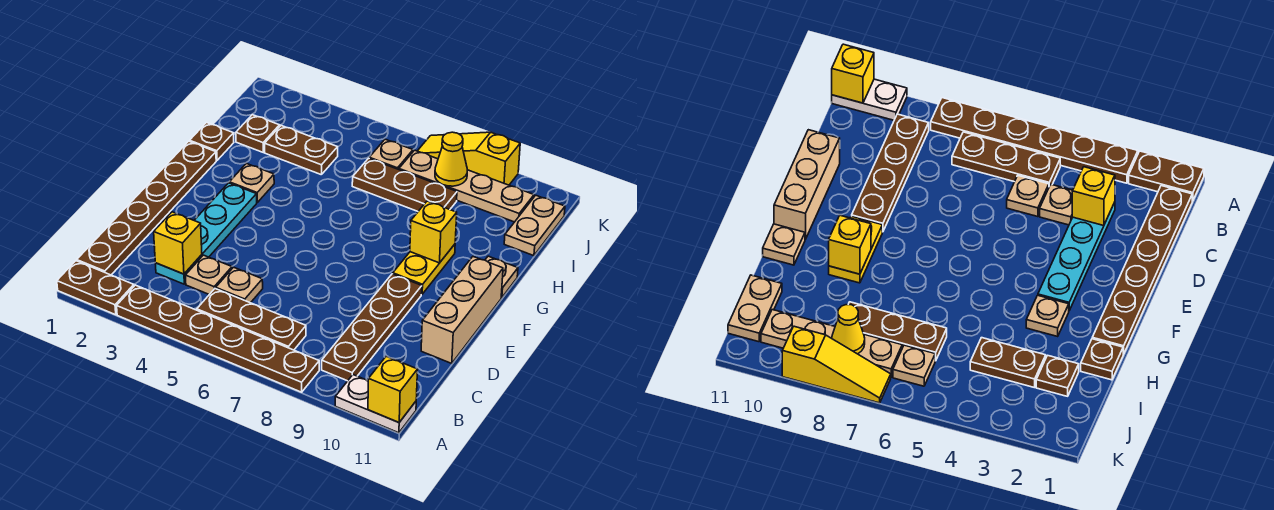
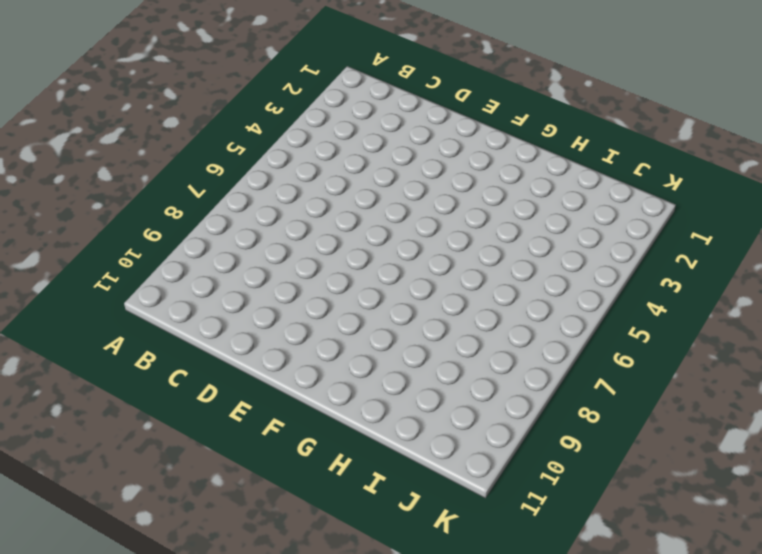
none -> brown plate A1:A2 level 1
none -> brown plate A3:A8 level 1
none -> white plate A10:A11 level 1

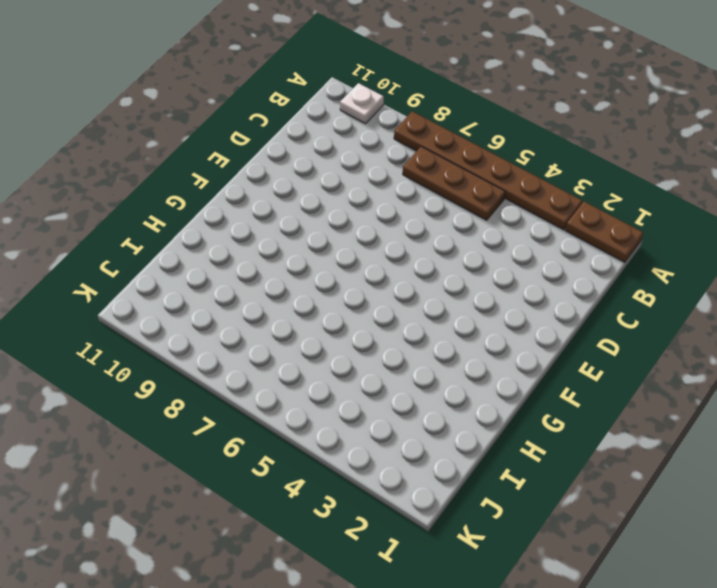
white plate A10 level 1 -> white plate A10:A11 level 1
none -> brown plate B1:G1 level 1
none -> brown plate B9:E9 level 1
none -> cyan plate C3:F3 level 1

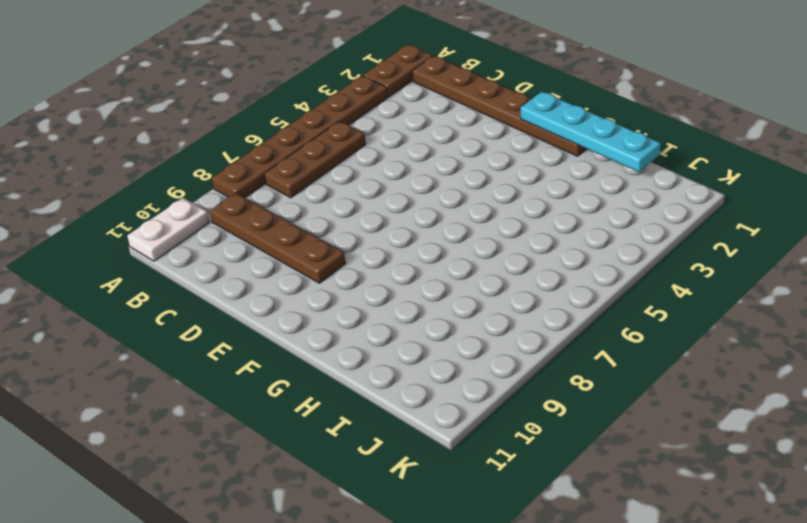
cyan plate F1:I1 level 2 -> cyan plate C3:F3 level 1
none -> tan plate C4 level 1
none -> tan plate C5 level 1
none -> tan brick D11:F11 level 1

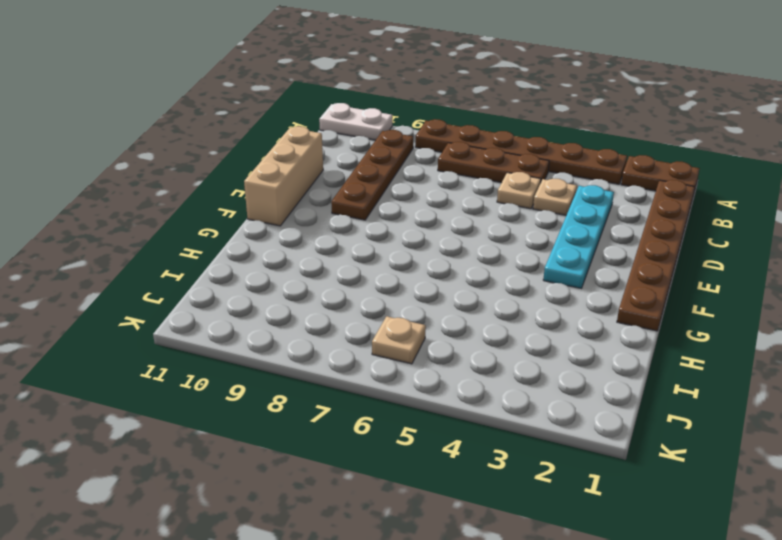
none -> yellow plate F9:G9 level 1
none -> tan plate G3 level 1
none -> tan plate G11 level 1

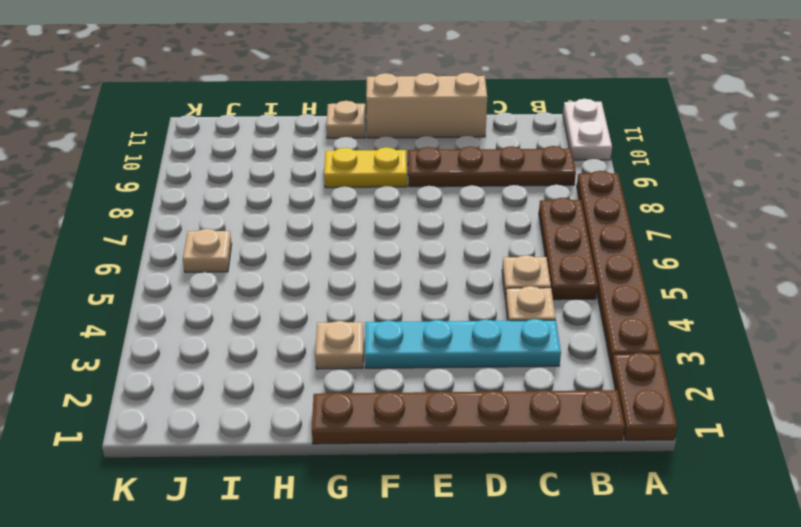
none -> brown plate H1 level 1
none -> brown plate I2 level 1
none -> brown plate I3:I4 level 1

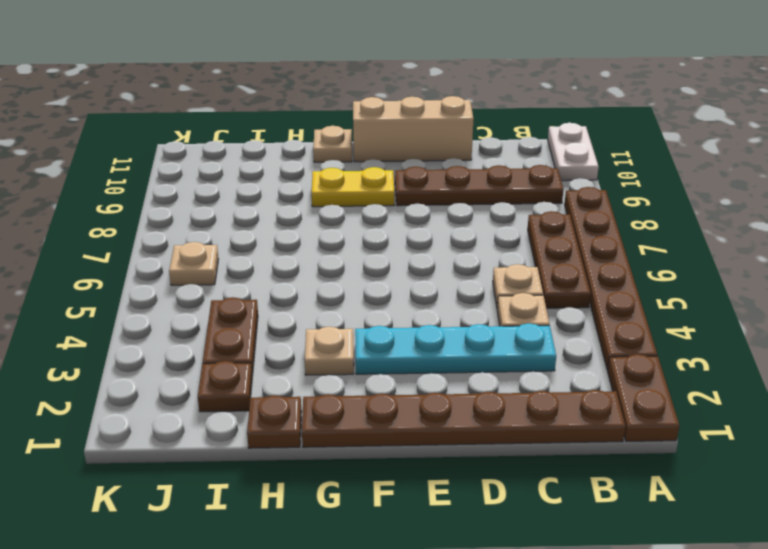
none -> brown plate I6:I8 level 1
none -> tan plate I11:J11 level 1
none -> tan plate J7:J10 level 1

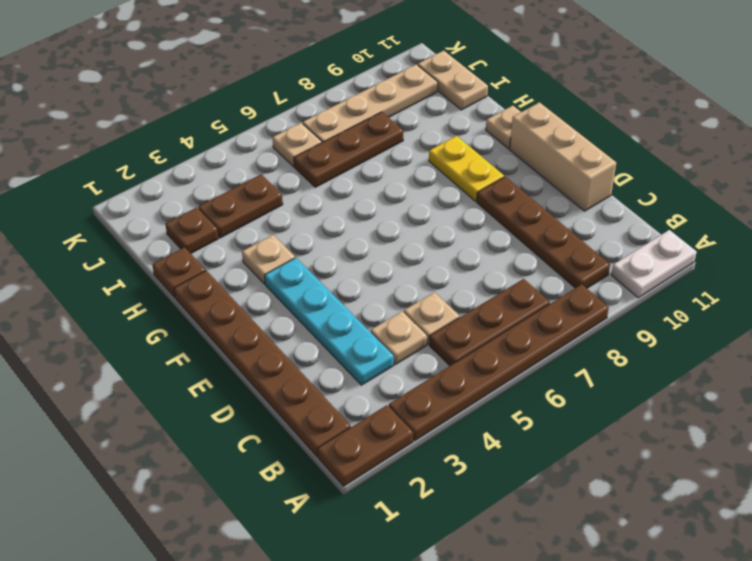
none -> yellow slope K7:K9 level 1 top 9
none -> yellow brick A11 level 2
none -> yellow brick C3 level 2

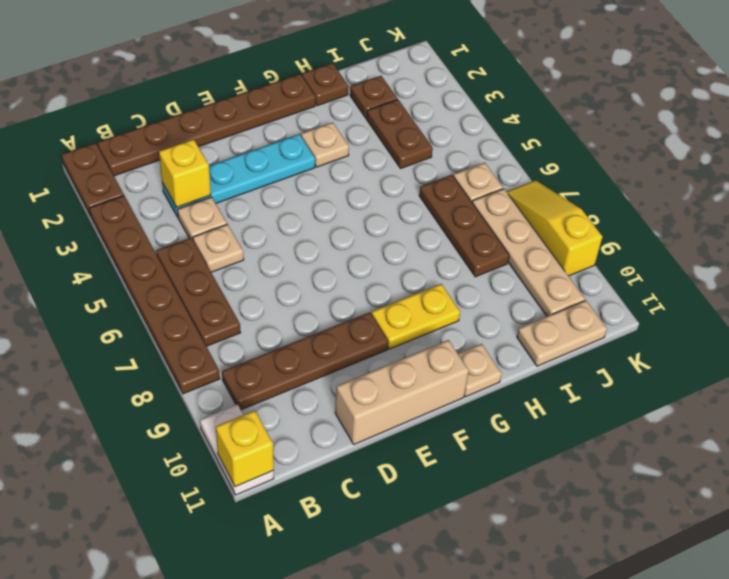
none -> yellow brick G9 level 2
none -> yellow cone J8 level 2

